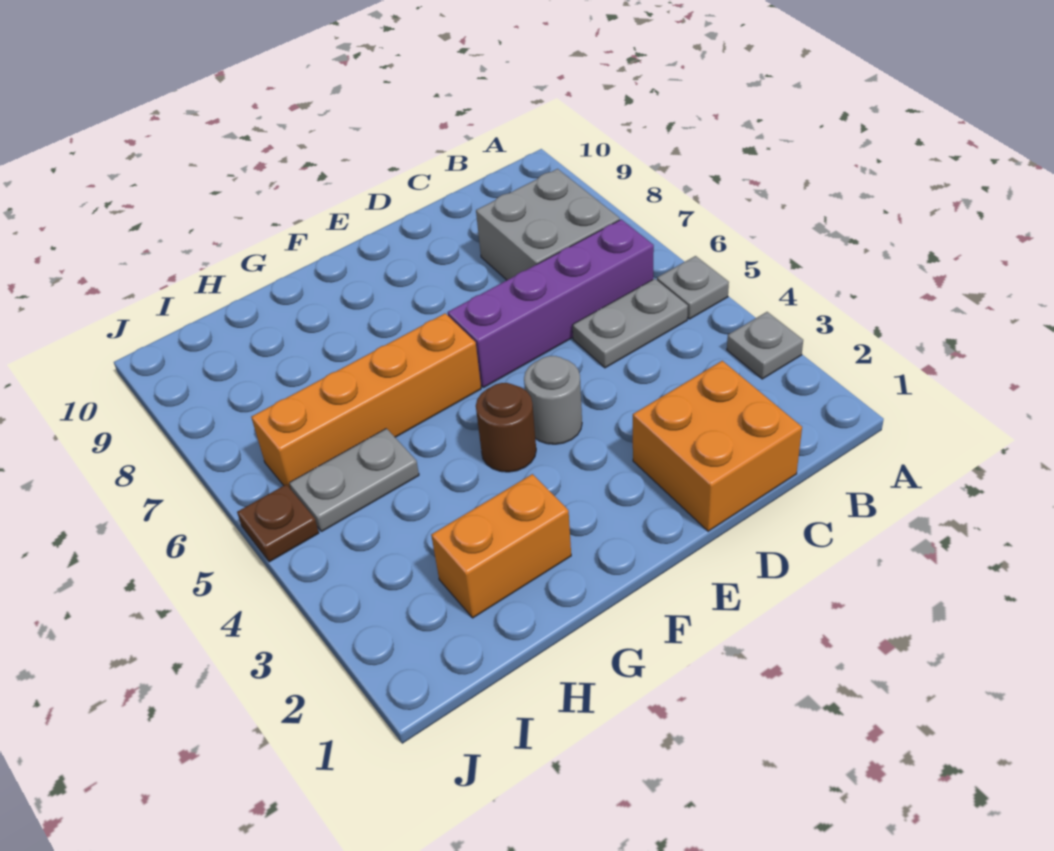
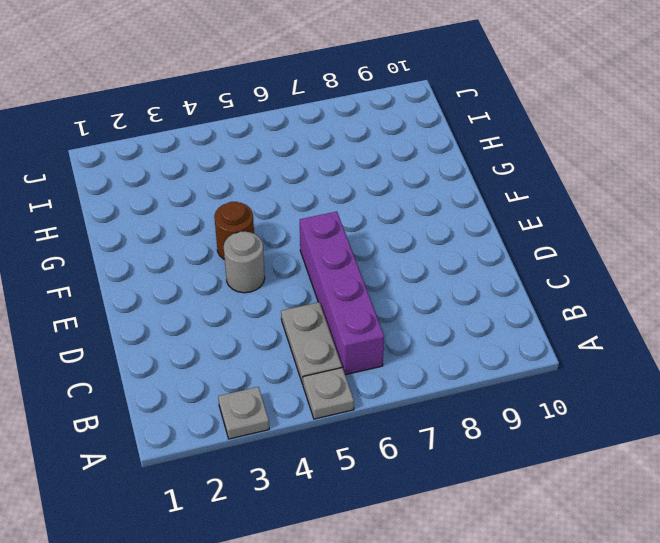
none -> grey brick B7:C8 level 1
none -> orange brick C1:D2 level 1
none -> orange brick F6:I6 level 1

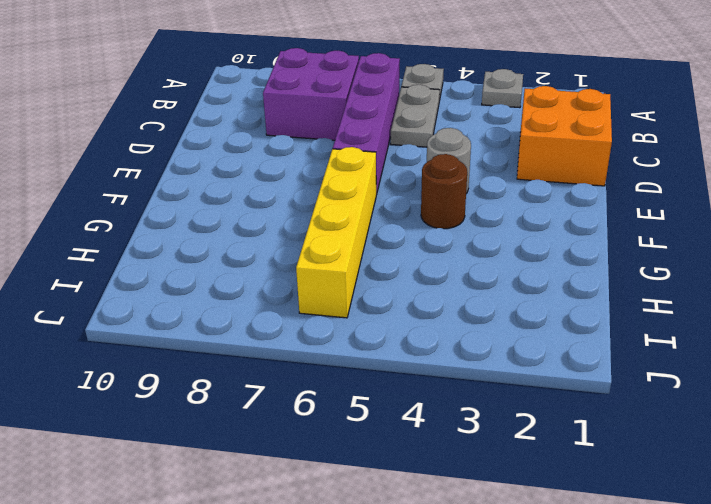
purple brick B7:C8 level 1 -> grey brick B7:C8 level 1
yellow brick F6:I6 level 1 -> orange brick F6:I6 level 1
none -> orange brick G2:H2 level 1
none -> grey plate H5:I5 level 1
none -> brown plate J5 level 1

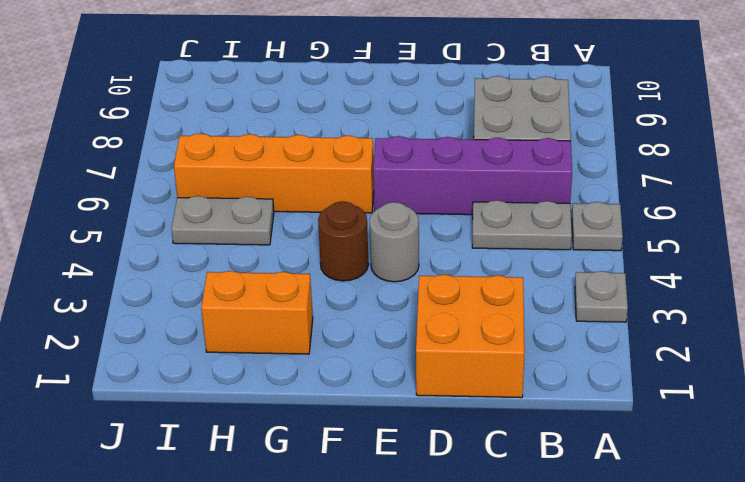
none -> brown plate J5 level 1

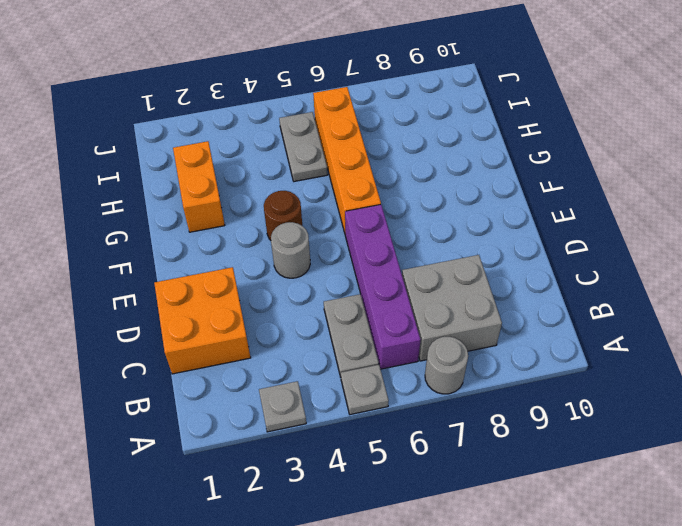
grey round brick A7 level 1 -> none
none -> brown plate J5 level 1

